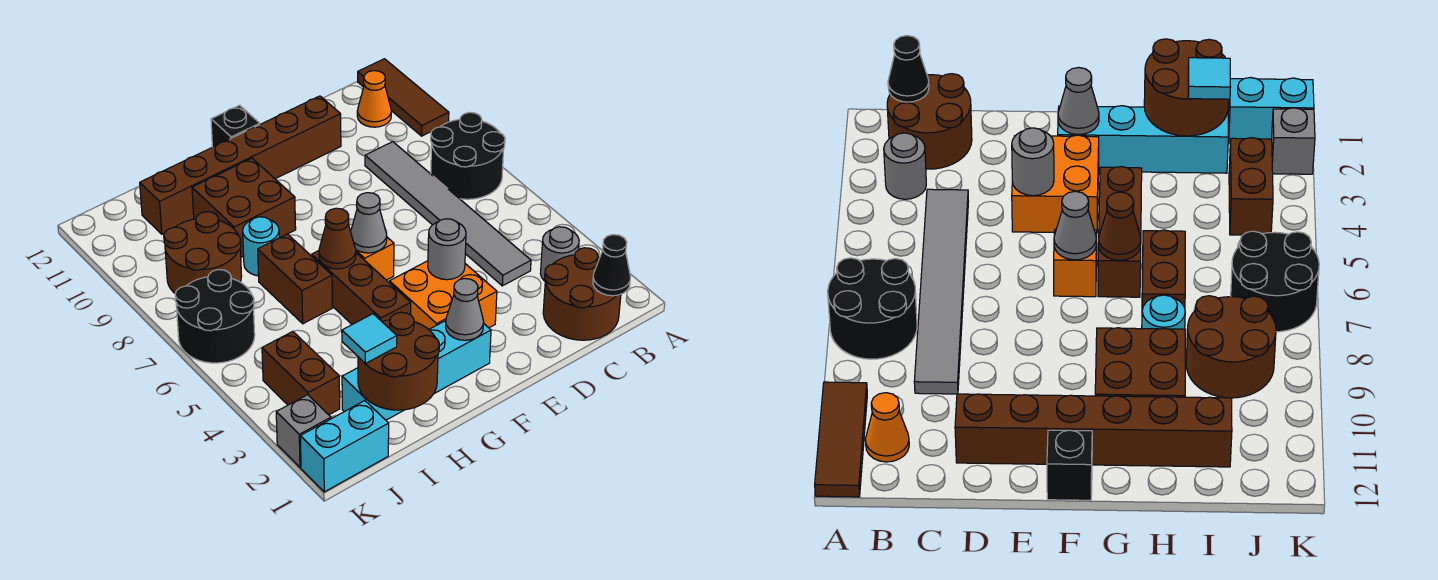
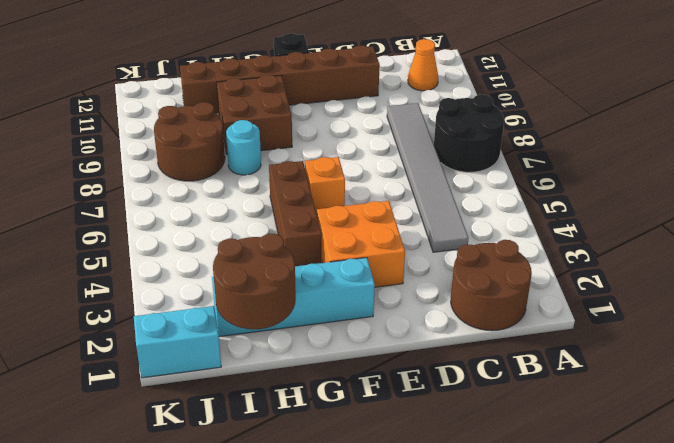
none -> brown tile A10:A12 level 1
none -> grey round brick B3 level 1
none -> brown brick H6:H7 level 1

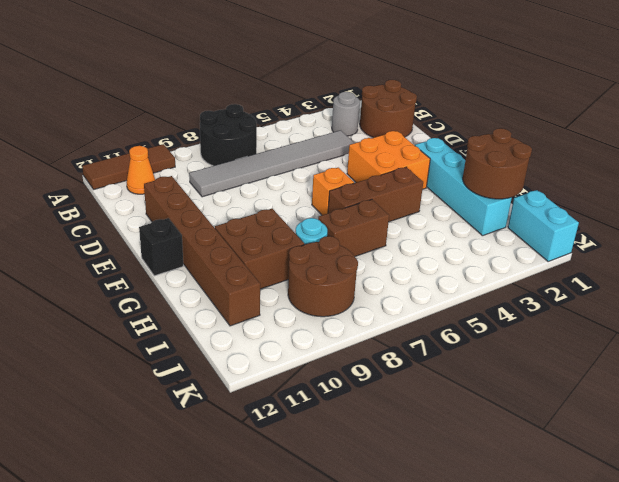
none -> brown brick J3:J4 level 1
none -> black round brick J6:K7 level 1
none -> grey brick K2 level 1

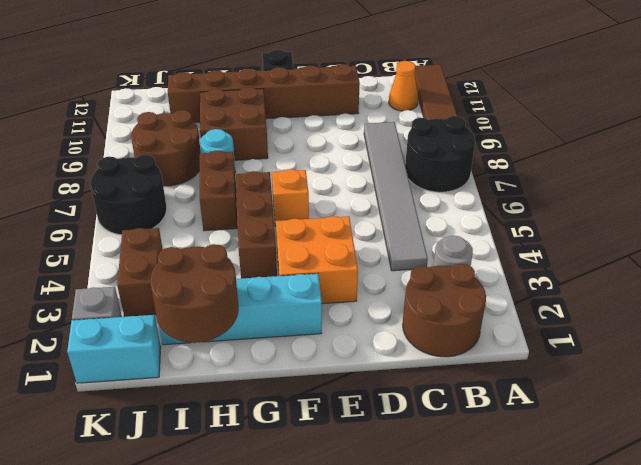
none -> black cone B1 level 2
none -> grey round brick E4 level 2
none -> grey cone F2 level 2

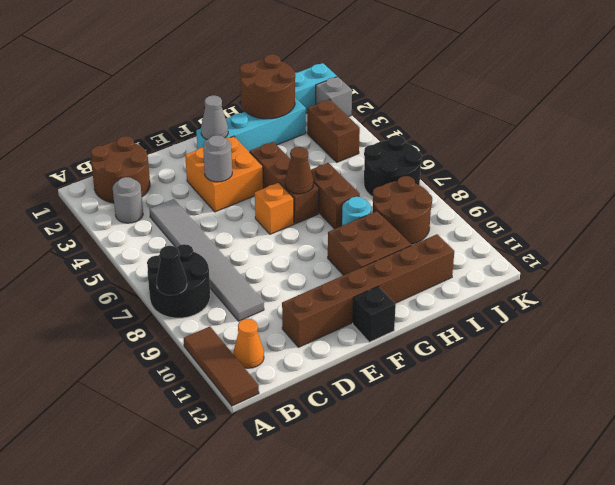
black cone A8 level 2 -> black cone B1 level 2
none -> grey cone F6 level 2
none -> cyan tile I2 level 3

